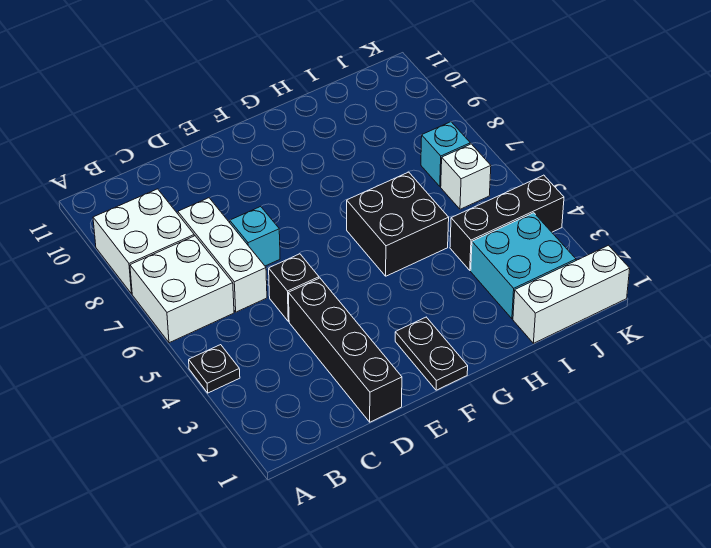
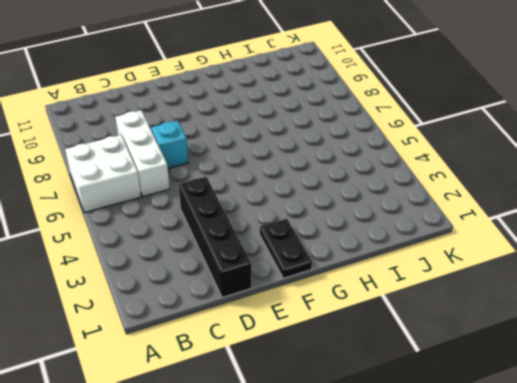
none -> black plate A4 level 1
none -> white brick A8:B9 level 1
none -> black brick D5 level 1

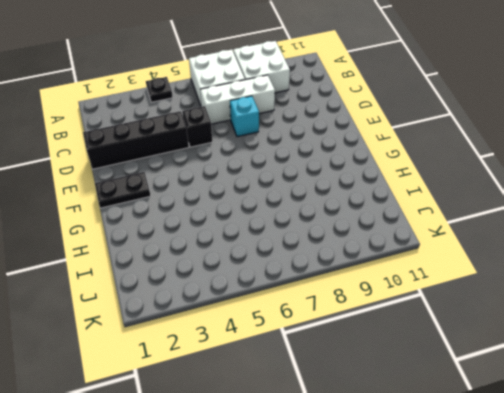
none -> black brick G5:H6 level 1
none -> white brick I1:K1 level 1
none -> cyan brick I2:J3 level 1

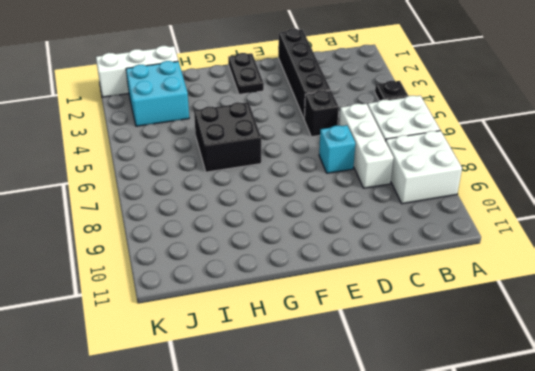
none -> black brick I4:K4 level 1
none -> white brick J6 level 1
none -> cyan brick J7 level 1

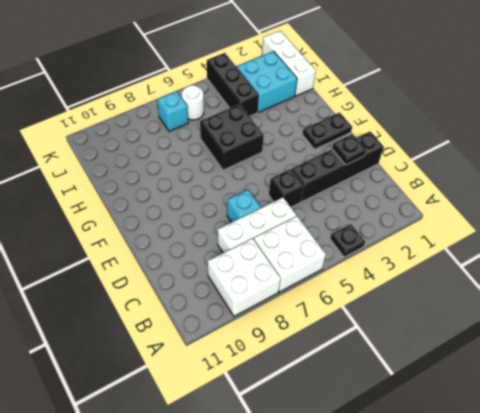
black plate D2 level 2 -> none
white round brick J6 level 1 -> white brick J6 level 1

